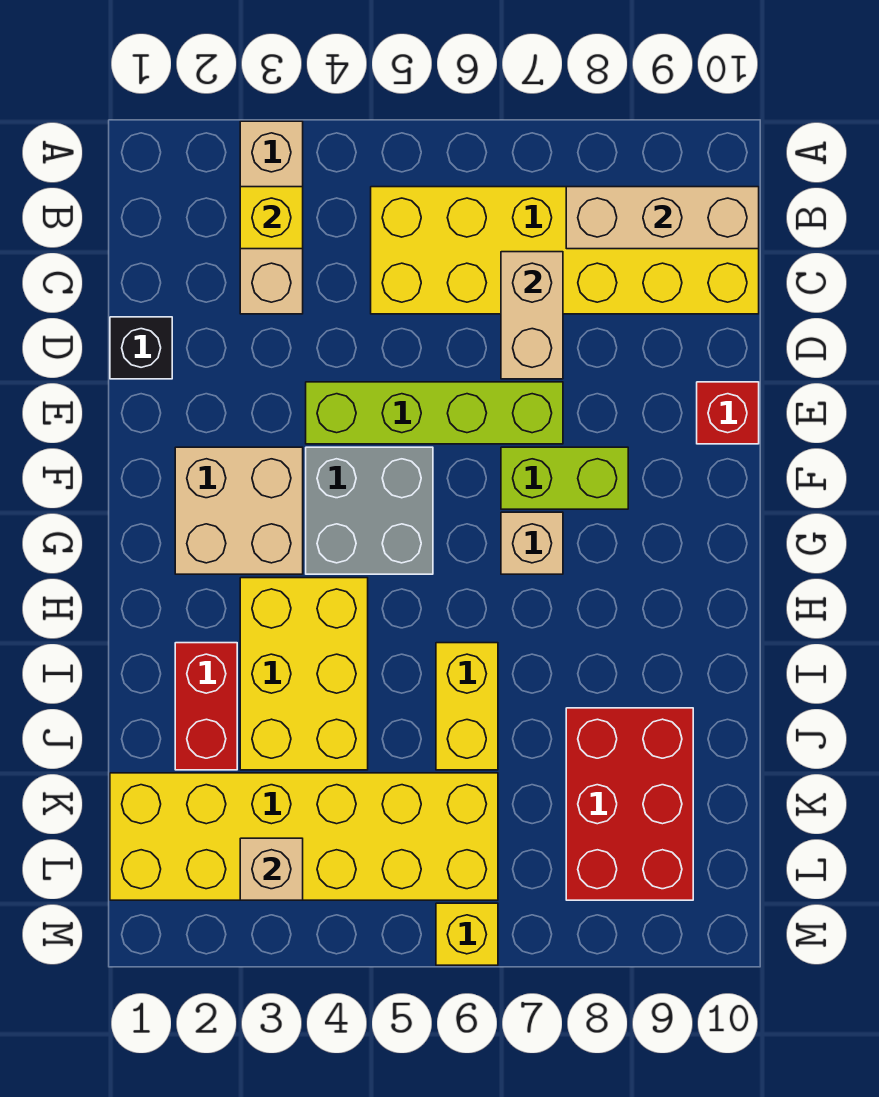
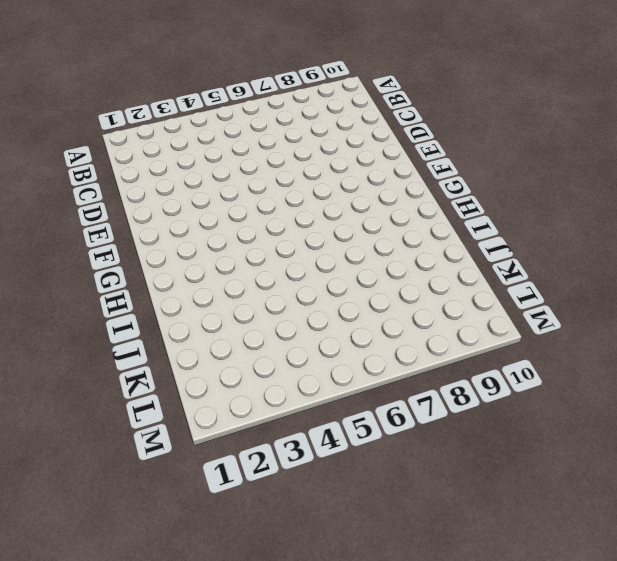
none -> tan brick A3:C3 level 1
none -> yellow brick B5:C10 level 1
none -> black brick D1 level 1

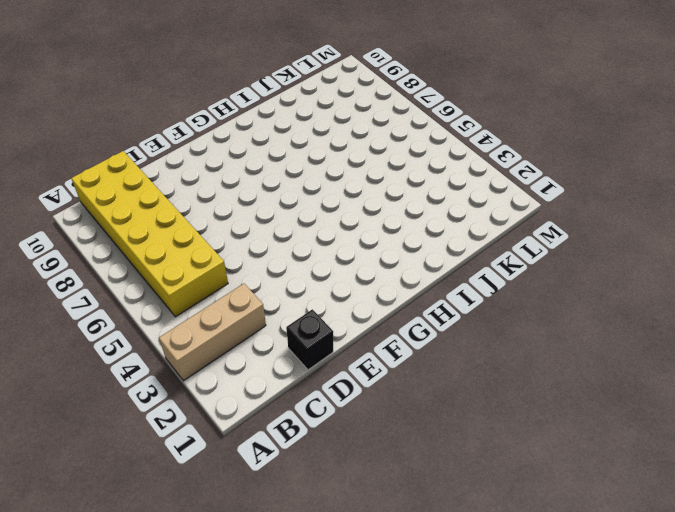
none -> lime brick E4:E7 level 1
none -> red brick E10 level 1
none -> tan brick F2:G3 level 1

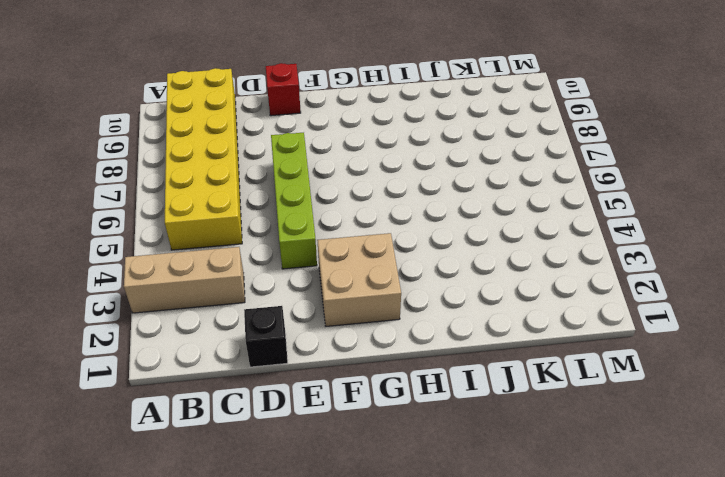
none -> grey brick F4:G5 level 1
none -> lime brick F7:F8 level 1
none -> tan brick G7 level 1

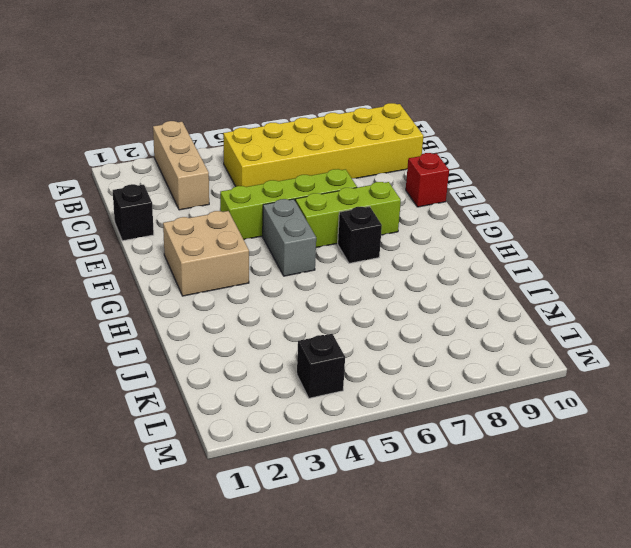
grey brick F5:G5 level 1 -> grey brick F4:G5 level 1
lime brick F6:F8 level 1 -> lime brick F7:F8 level 1
black brick G7 level 1 -> tan brick G7 level 1
black brick L4 level 1 -> yellow brick K1:L6 level 1
none -> yellow brick H3:J4 level 1
none -> red brick I2:J2 level 1
none -> yellow brick I6:J6 level 1

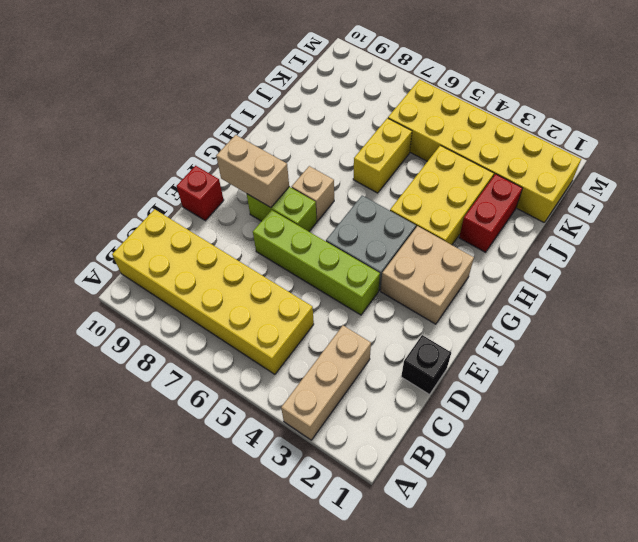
tan brick F8:F9 level 2 -> tan brick C7:D7 level 2
none -> red brick J8:L9 level 1
none -> yellow brick M6 level 1
none -> yellow brick B3 level 2

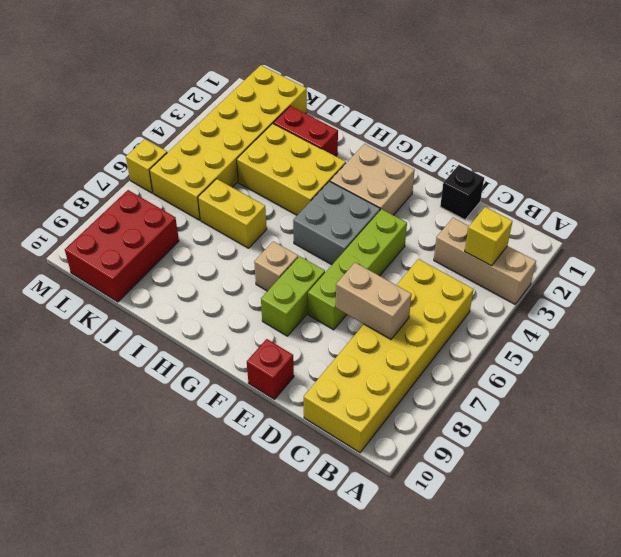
red brick K8:L10 level 1 -> red brick J8:L9 level 1
none -> tan brick B8:B10 level 2
none -> tan brick L3 level 2

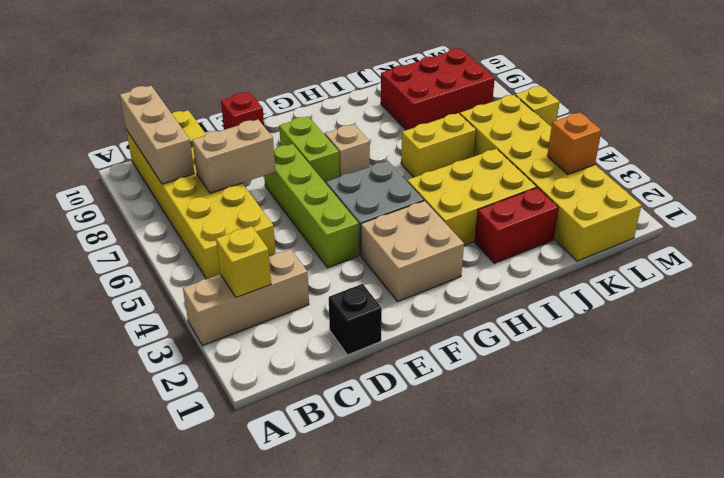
orange brick L3 level 2 -> tan brick L3 level 2

